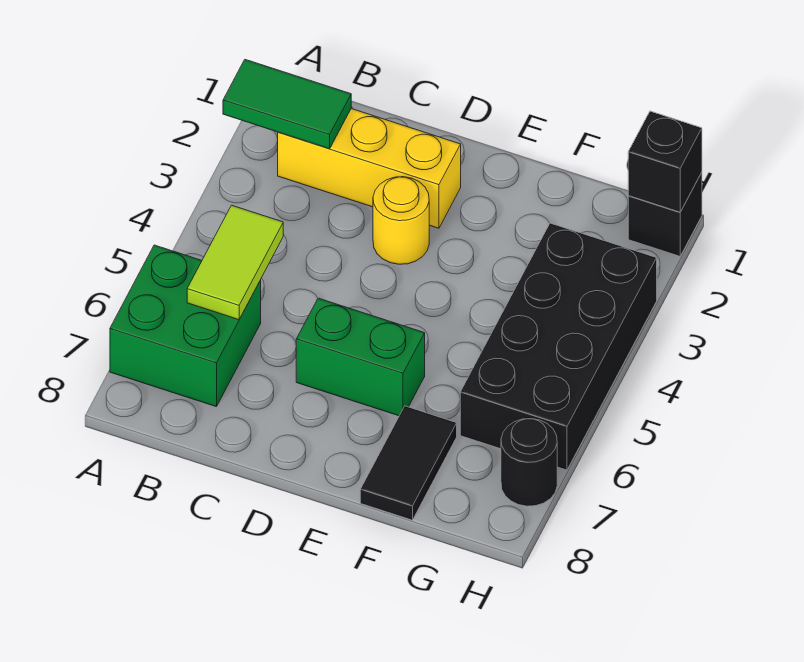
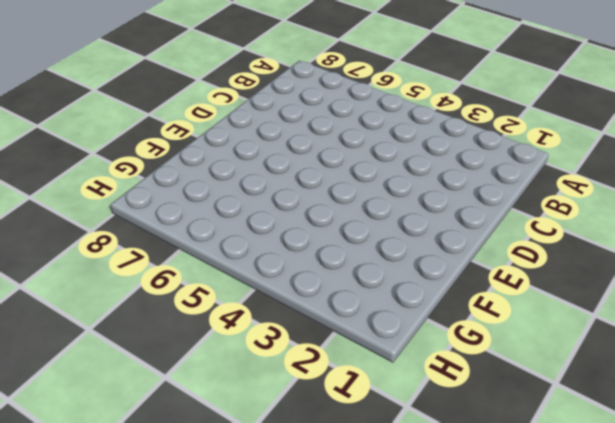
none -> green brick A6:B7 level 1
none -> yellow brick B2:D2 level 1

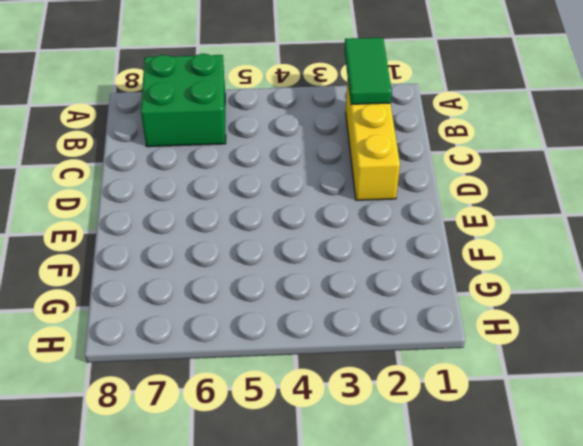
none -> yellow round brick D3 level 1
none -> green brick D6:E6 level 1

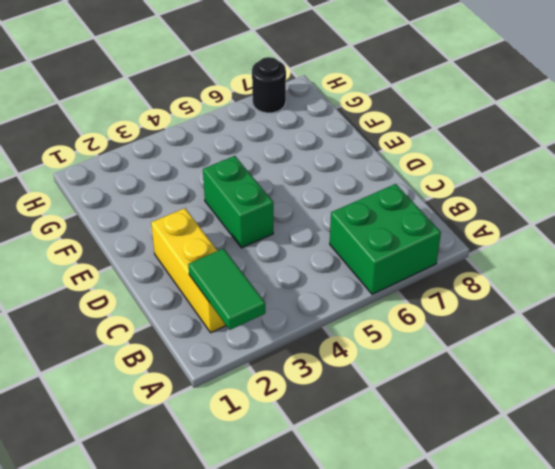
green brick D4:E4 level 1 -> green brick D6:E6 level 1
none -> yellow round brick D3 level 1
none -> black tile F7:F8 level 1

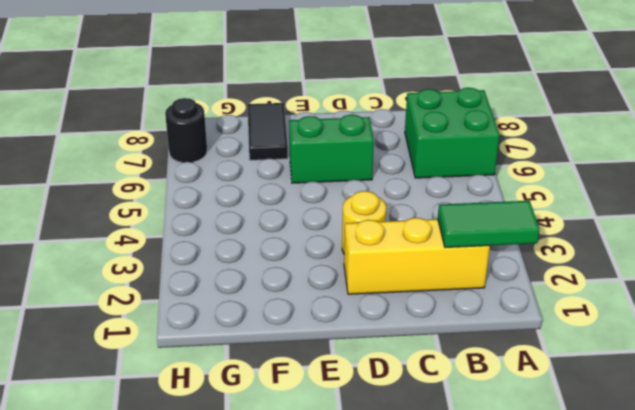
none -> black brick G3:H6 level 1
none -> black brick H1 level 1

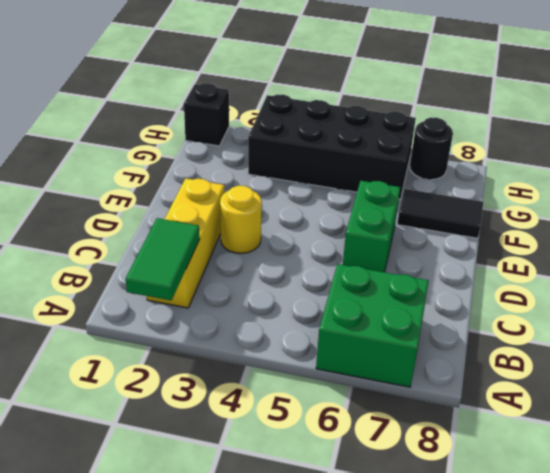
none -> lime tile B5:B6 level 2
none -> black brick H1 level 2

